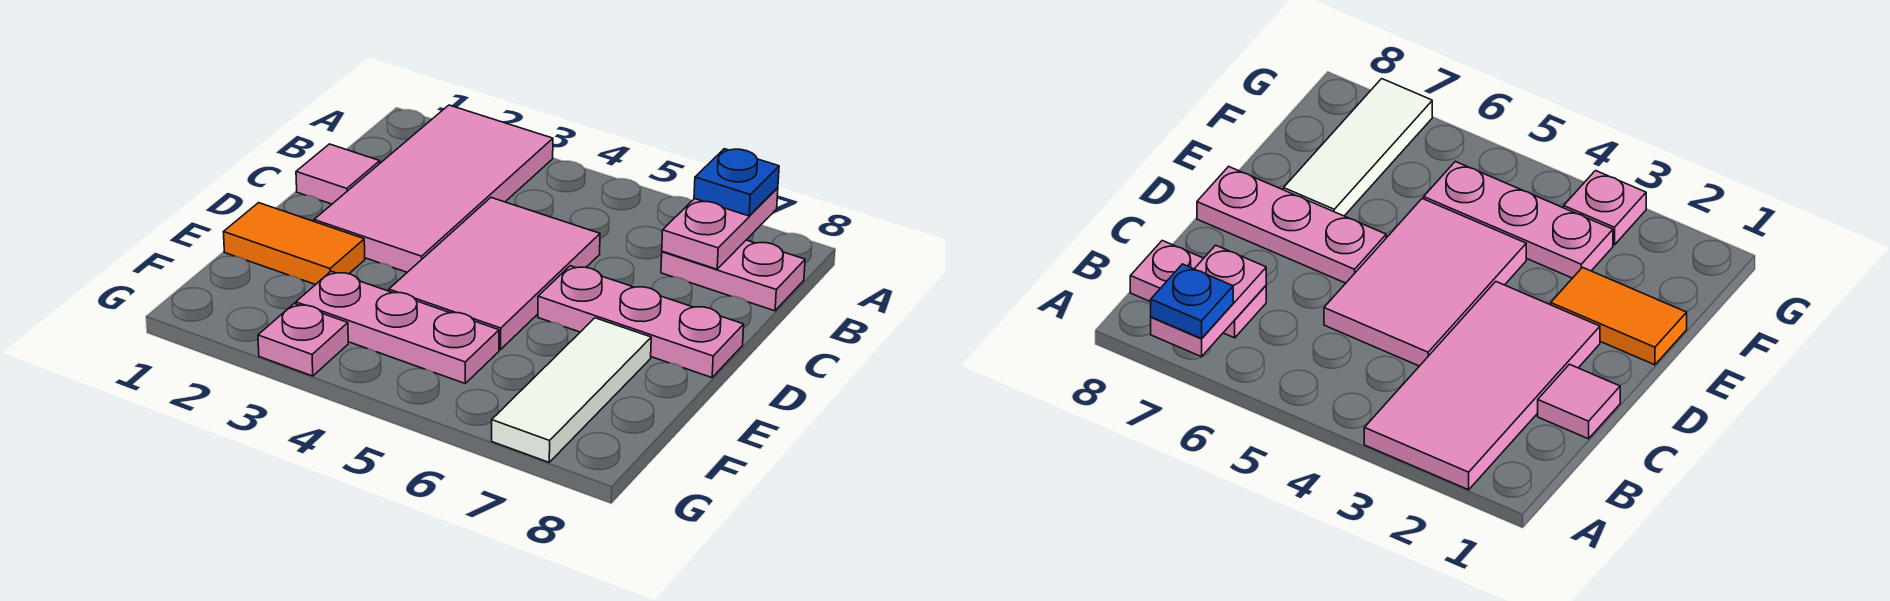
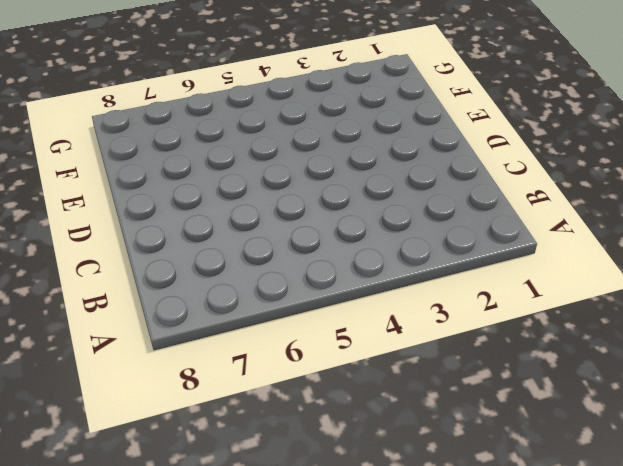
none -> pink tile A2:D3 level 1
none -> pink plate B7:B8 level 1

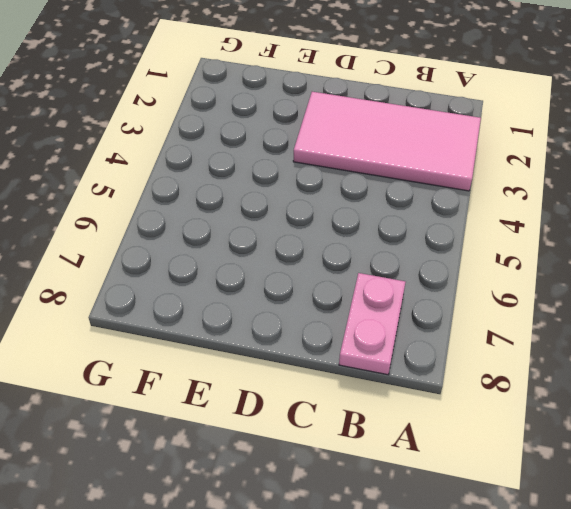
none -> pink tile C1 level 1
none -> pink tile C4:E5 level 1

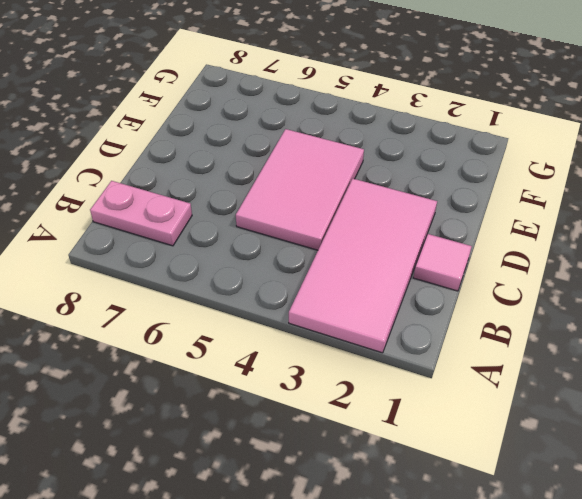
none -> pink plate D6:D8 level 1
none -> orange tile E1:E2 level 1

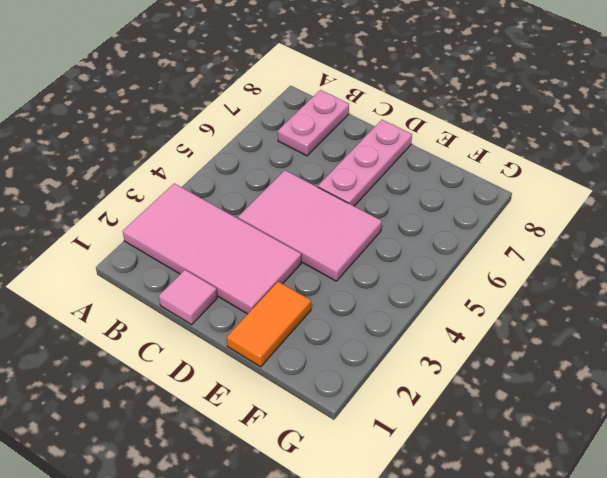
none -> white tile E7:G7 level 1
none -> pink plate F3:F5 level 1

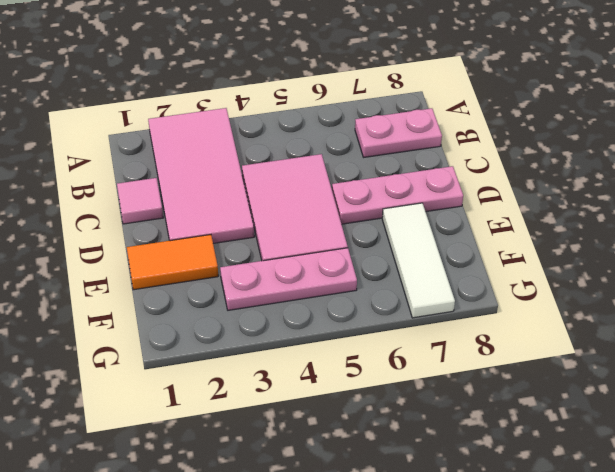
none -> pink plate G3 level 1
none -> pink plate A7:B7 level 2

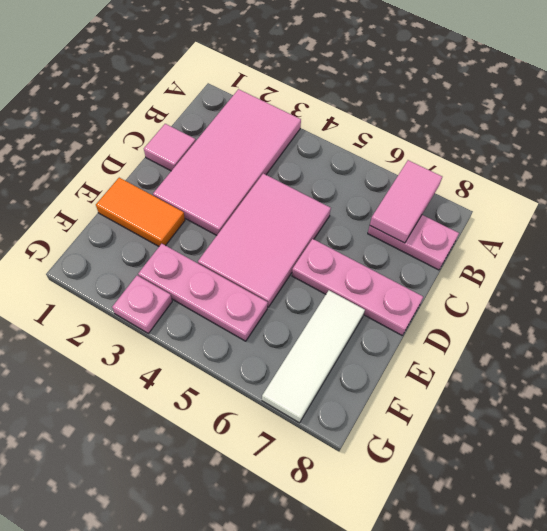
pink tile A7:B7 level 2 -> pink plate A7:B7 level 2
none -> blue plate A7 level 3

